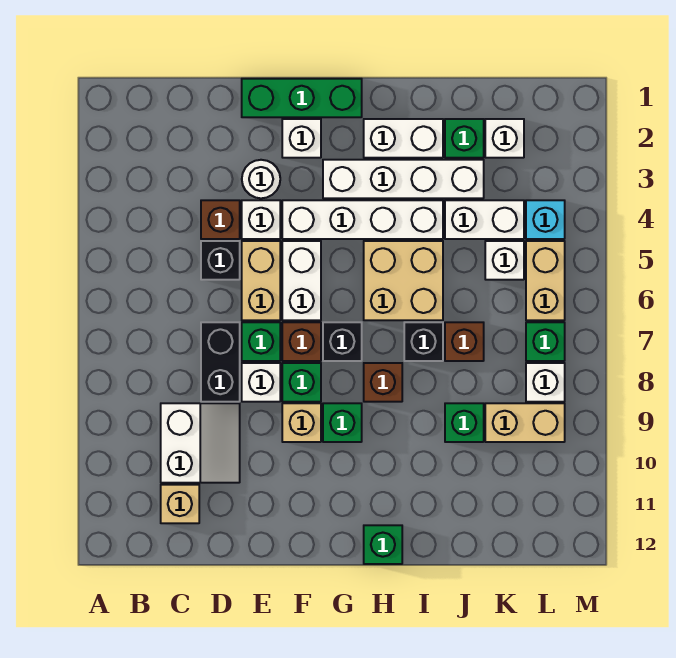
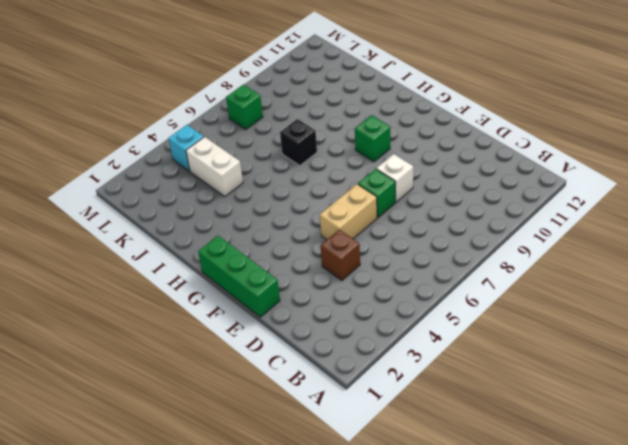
none -> white slope C9:D10 level 1 top C
none -> tan brick C11 level 1
none -> black brick D5 level 1
none -> black brick D7:D8 level 1

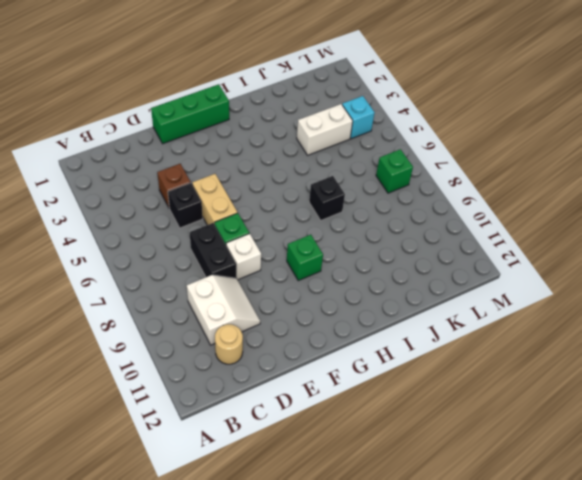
tan round brick C11 level 1 -> tan brick C11 level 1
none -> white round brick E3 level 1
none -> white brick E4 level 1
none -> white brick F2 level 1
none -> white brick F4:I4 level 1

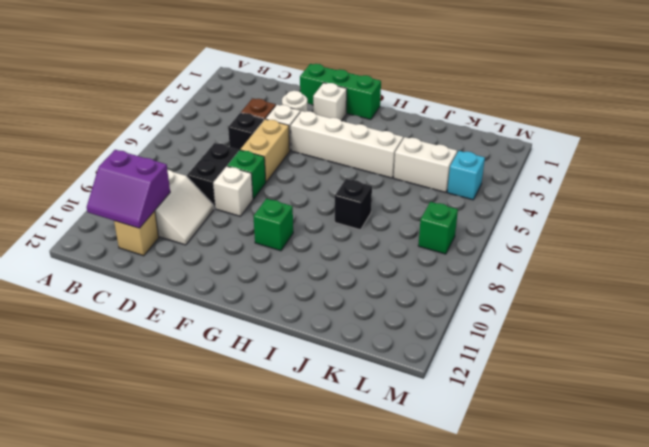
purple slope B10:C11 level 2 top 10 -> none
none -> white brick F5:F6 level 1
none -> brown brick F7 level 1
none -> green brick F8 level 1
none -> tan brick F9 level 1

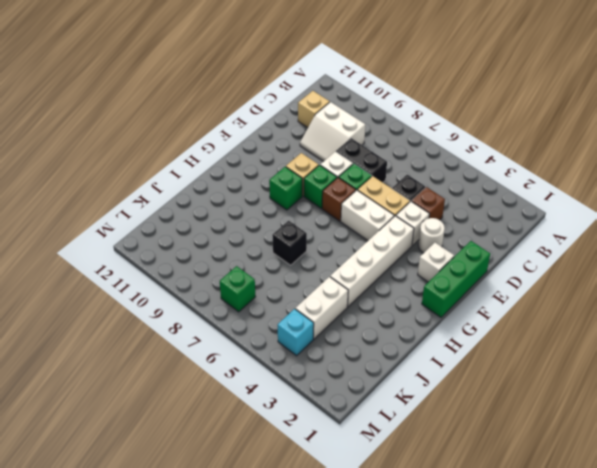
none -> white brick G3:J3 level 1
none -> black brick G7 level 1
none -> white brick H2:I2 level 1
none -> tan brick H5:I6 level 1

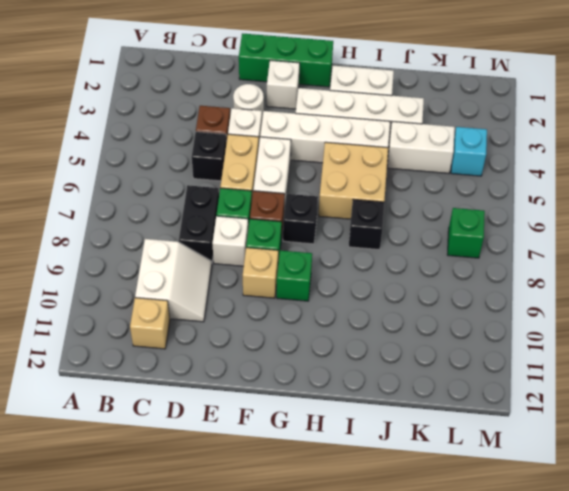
none -> brown brick H8 level 1
none -> green brick H12 level 1
none -> green brick J2 level 1
none -> brown brick J7 level 1

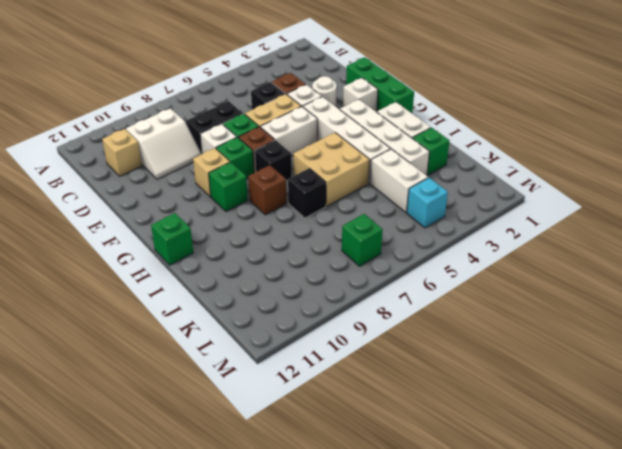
none -> brown brick J7 level 1
none -> green brick J9 level 1
none -> white brick K2 level 1
none -> white brick K5 level 1

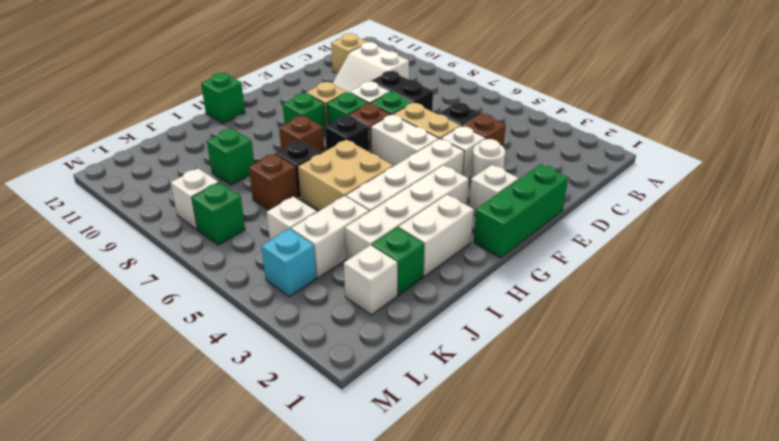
none -> tan brick K9:L9 level 1
none -> tan brick L5:L6 level 1

